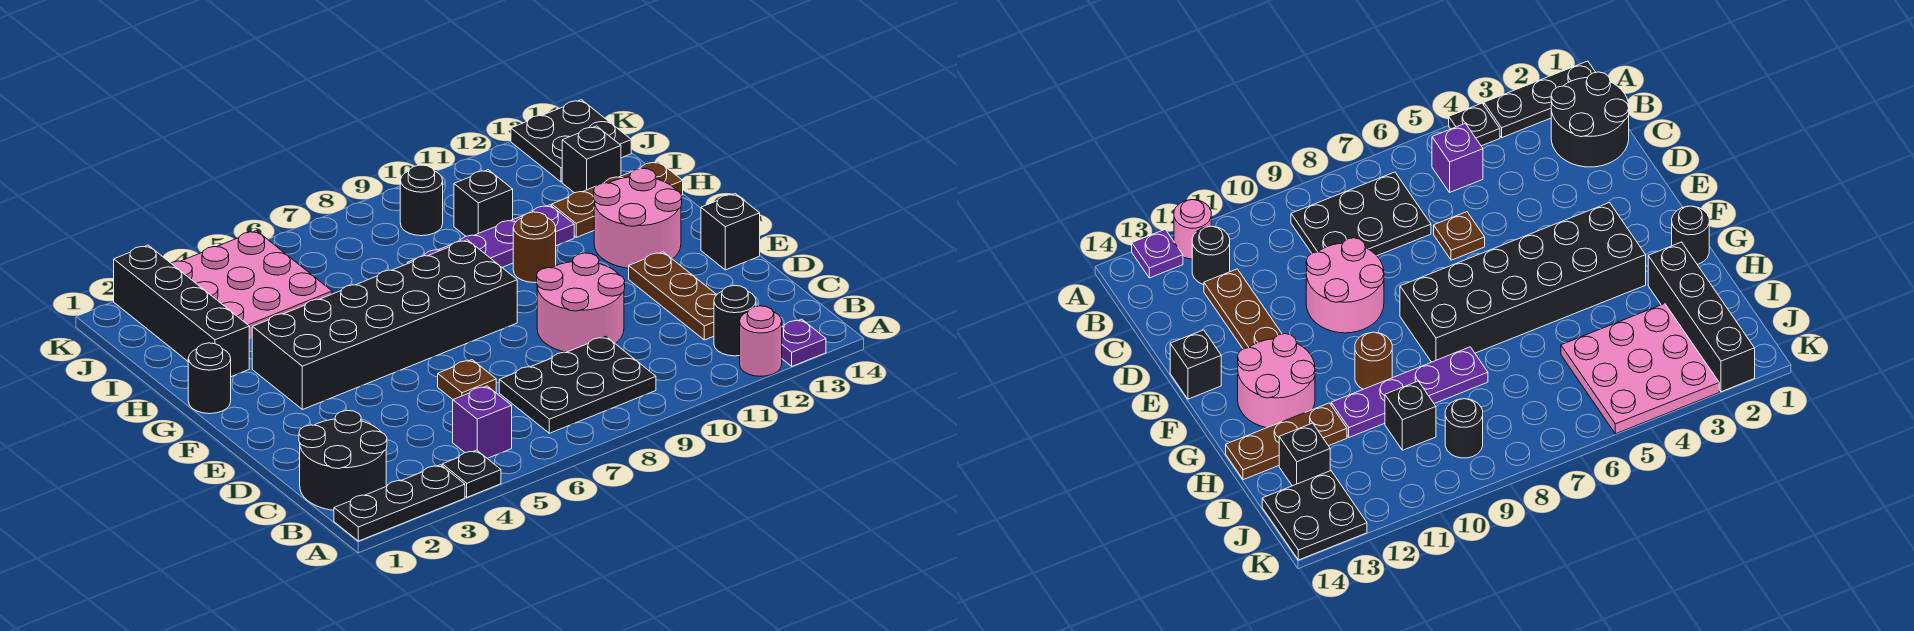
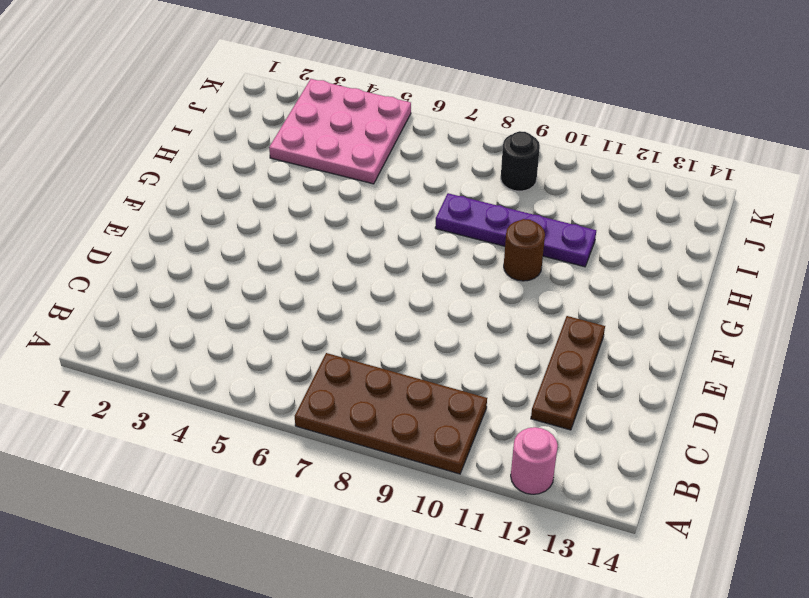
brown plate A7:B10 level 1 -> black plate B7:C9 level 1
none -> black plate A1:A3 level 1
none -> black plate A4 level 1
none -> purple plate A13 level 1

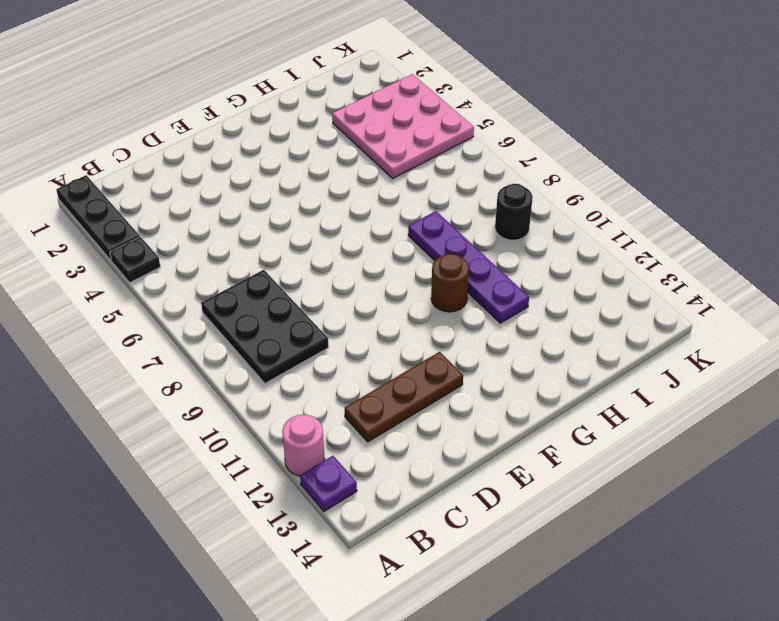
none -> black round brick B1:C2 level 1
none -> purple brick B5 level 1
none -> black round brick B12 level 1

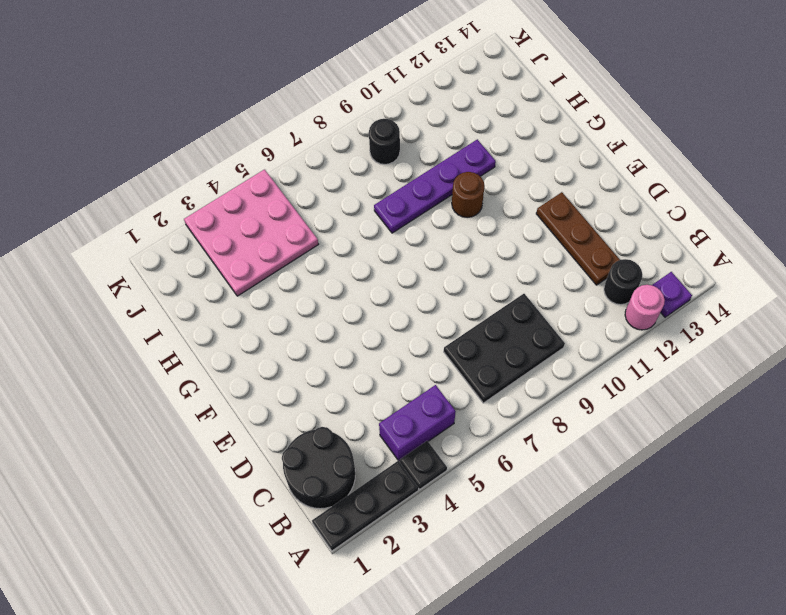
purple brick B4:B5 level 1 -> purple brick B5 level 1
none -> brown plate D6 level 1
none -> pink round brick D9:E10 level 1
none -> black brick E14 level 1

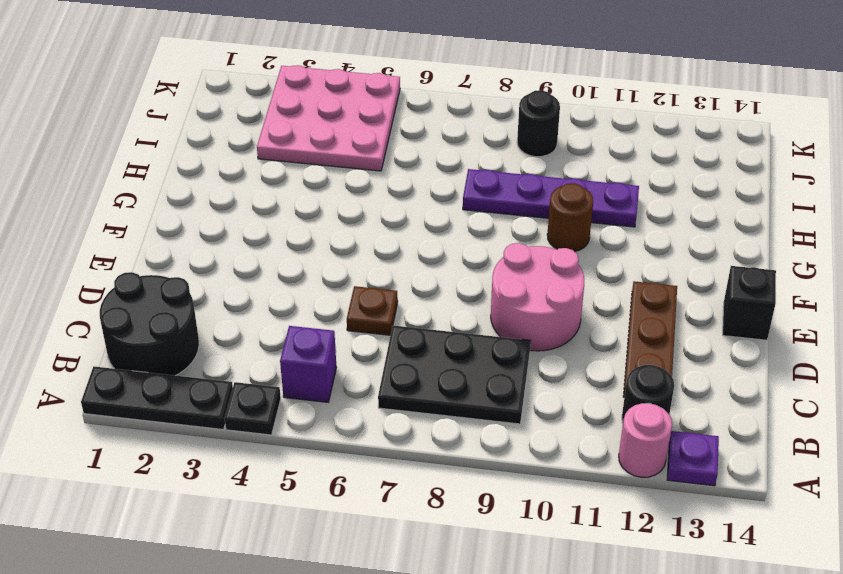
none -> black brick F3:G8 level 1
none -> pink round brick F12:G13 level 1
none -> black round brick G1 level 1

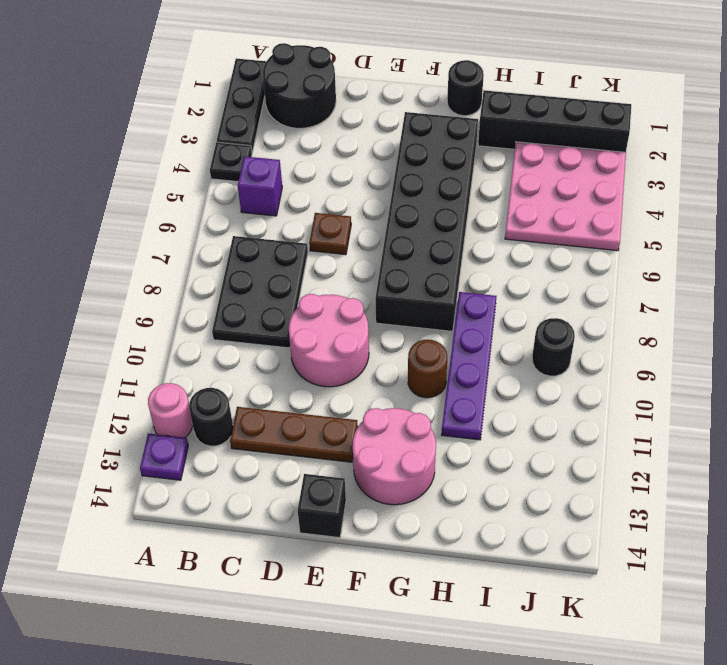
none -> brown plate H12:H14 level 1
none -> black brick I10 level 1
none -> black brick I13 level 1

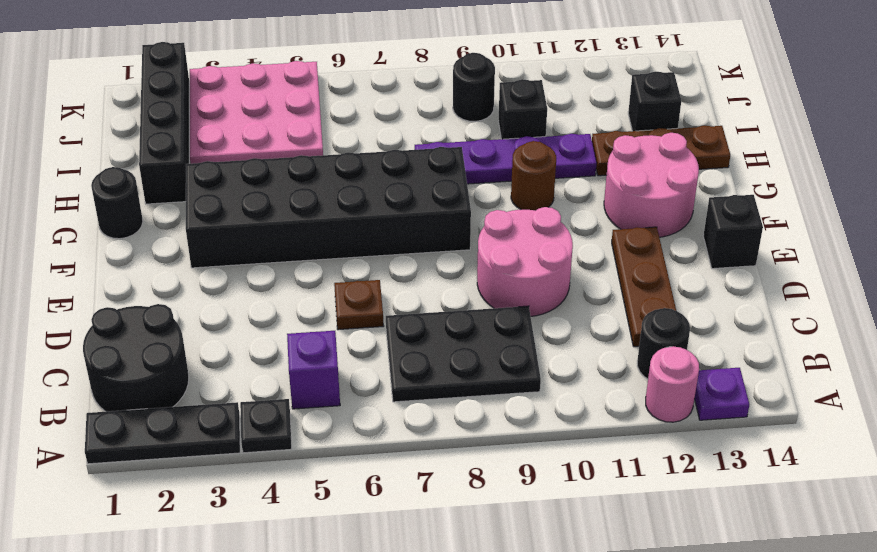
none -> black plate J13:K14 level 1

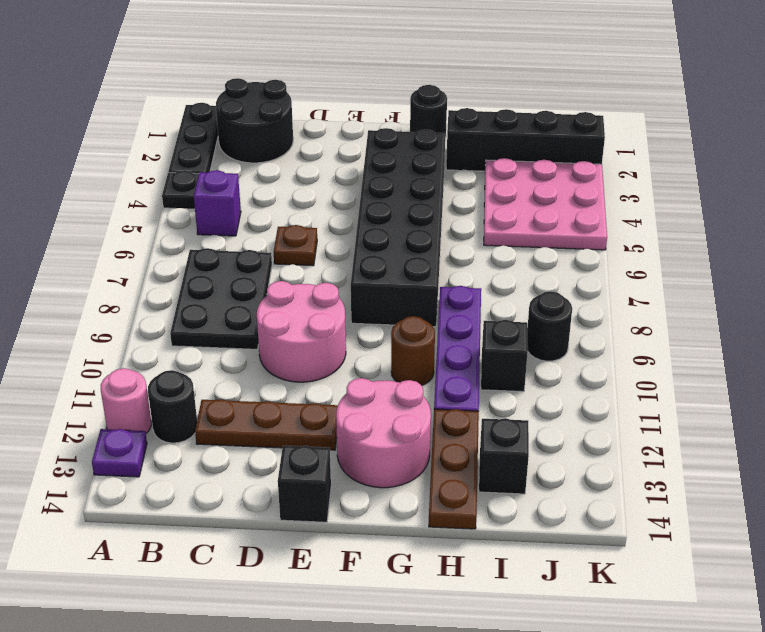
none -> black plate J13:K14 level 1

